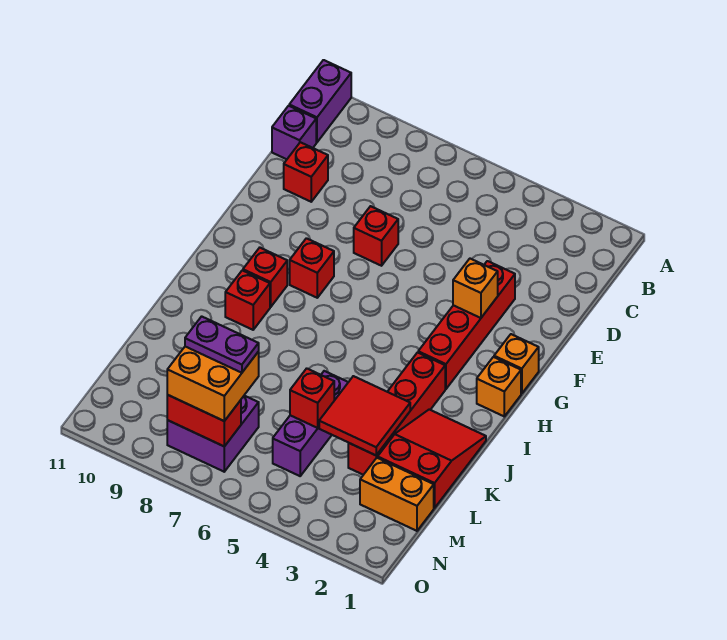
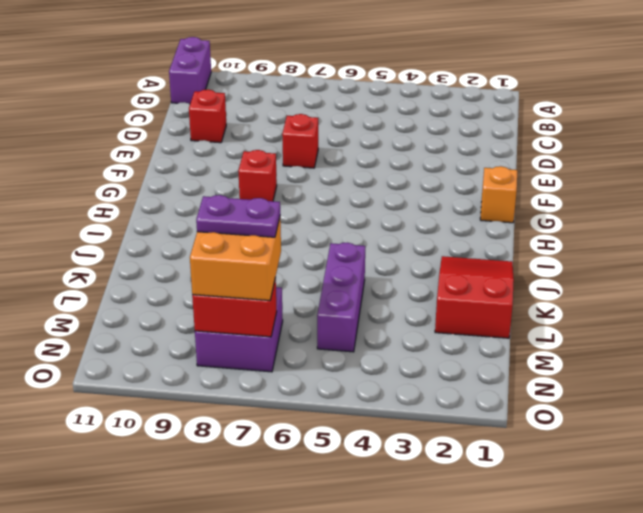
none -> purple brick C11 level 1
none -> red brick E3:H3 level 1
none -> orange brick H1 level 1

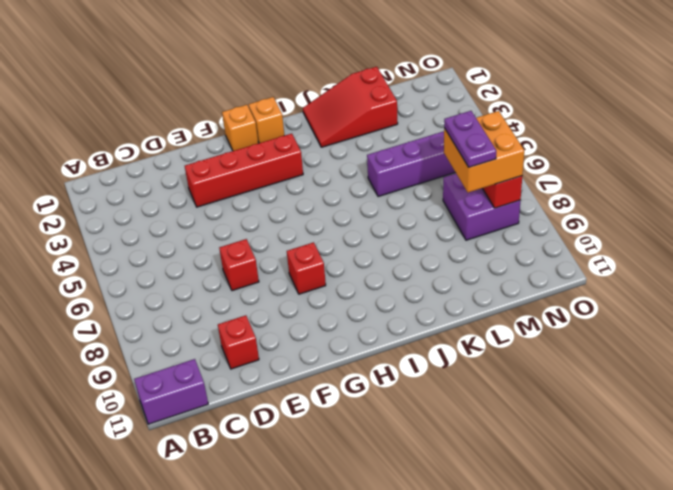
none -> purple brick C11 level 1
none -> red brick H9 level 1
none -> red brick I3:L3 level 1

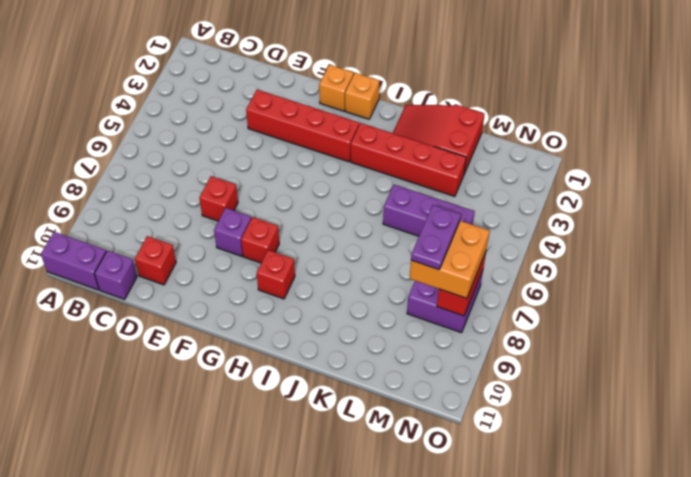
purple brick F8 level 1 -> none
none -> red brick I9 level 1
none -> orange brick M1:M2 level 1
none -> orange brick F3 level 2

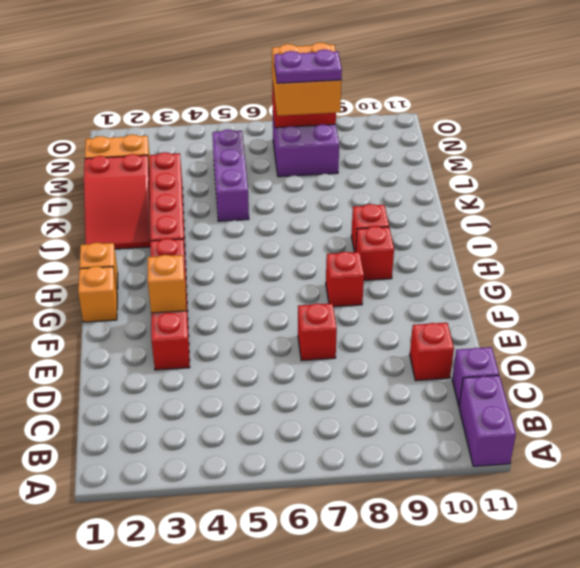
none -> red tile K3:L4 level 2
none -> red brick L5 level 2

